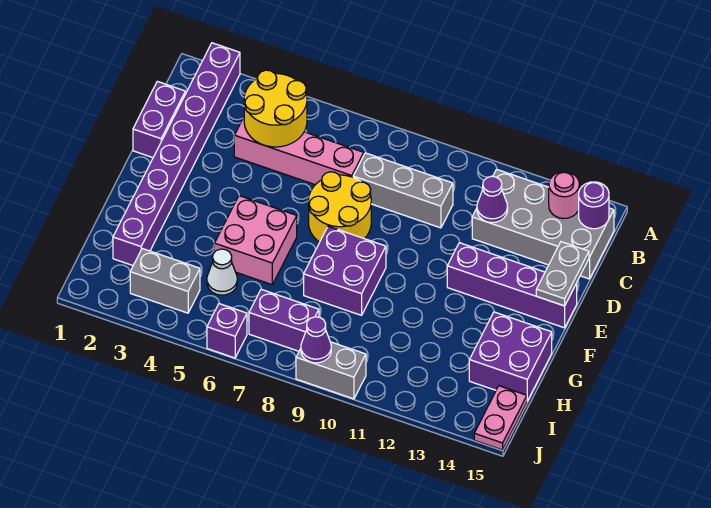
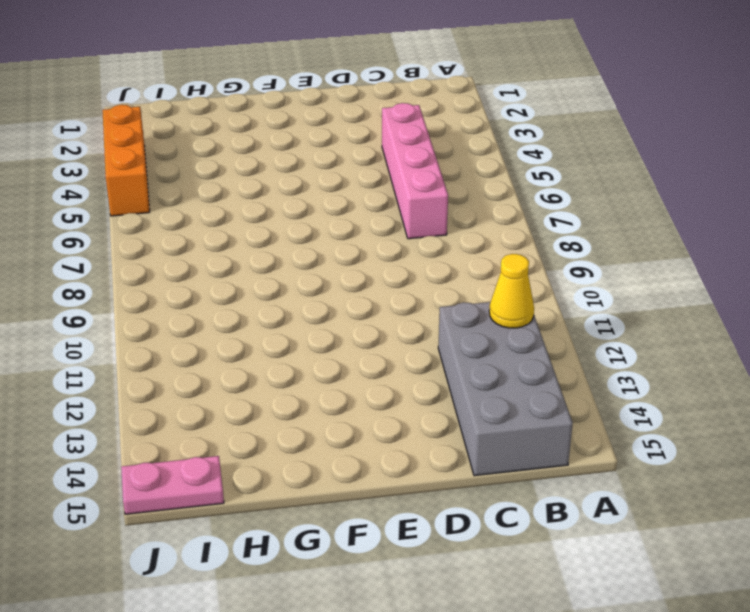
yellow cone B12 level 2 -> none
orange brick J3:J5 level 1 -> none
none -> purple brick A2:H2 level 1
none -> purple brick C1:D1 level 1
none -> grey brick C8:C10 level 1

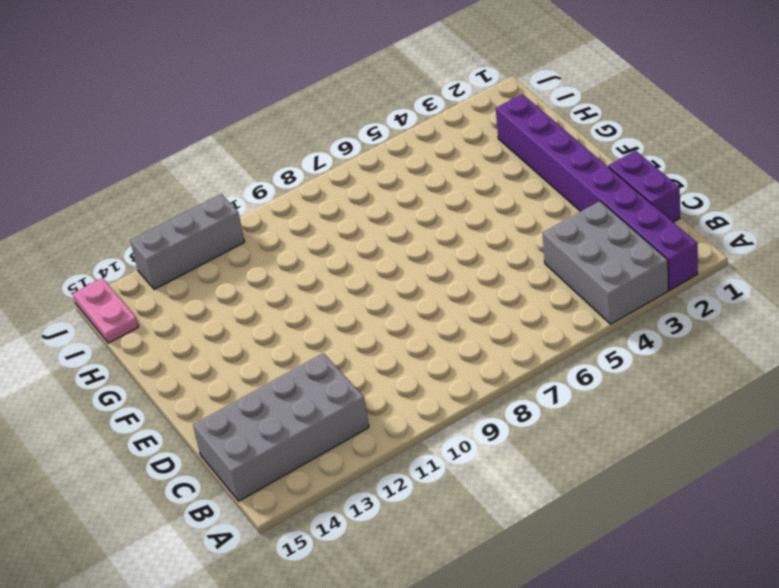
grey brick A3:C4 level 1 -> pink brick C4:C7 level 1
grey brick J11:J13 level 1 -> grey brick C8:C10 level 1
none -> yellow round brick D7:E8 level 1
none -> purple brick E12:E15 level 1
none -> pink brick F5:G6 level 1

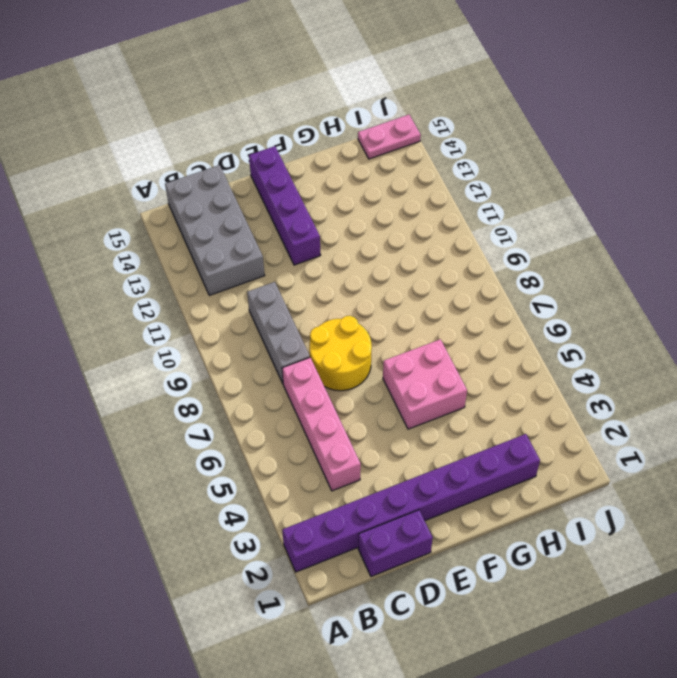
none -> purple brick F8:G9 level 1
none -> purple brick G14:H15 level 1
none -> white cone H5 level 1

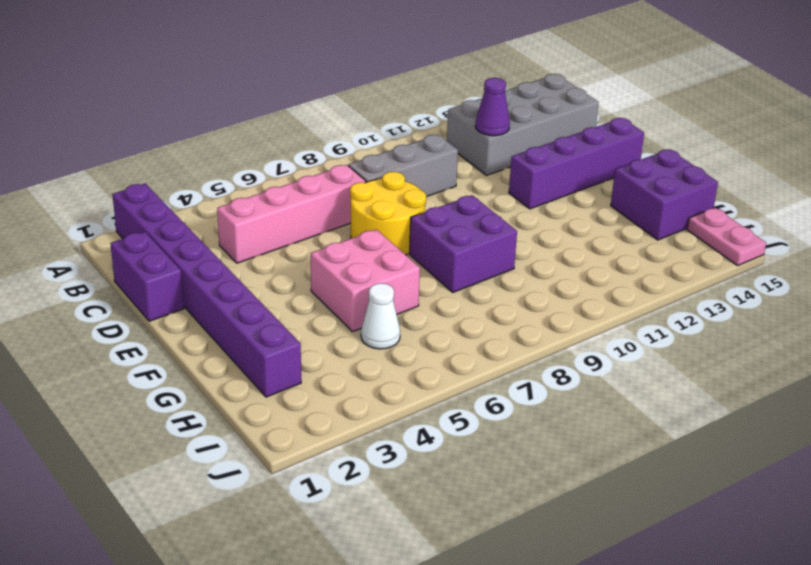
none -> grey brick I3:I4 level 1
none -> purple brick I7:I8 level 1
none -> purple brick J6 level 1

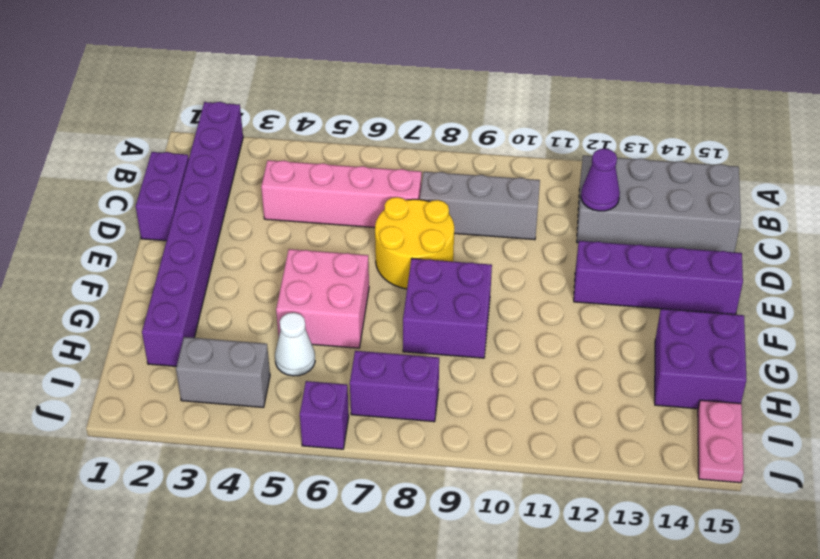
none -> grey brick J9:J10 level 1
none -> yellow round brick B4:C5 level 2
none -> pink round brick B14 level 2

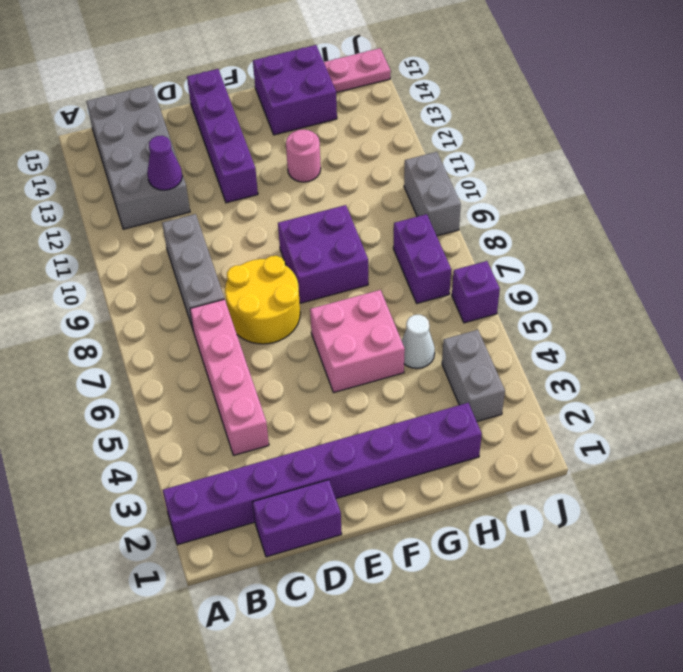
pink round brick G12 level 1 -> pink round brick B14 level 2
none -> yellow round brick B4:C5 level 2
none -> purple round brick B15 level 2
none -> grey plate D15:E15 level 2

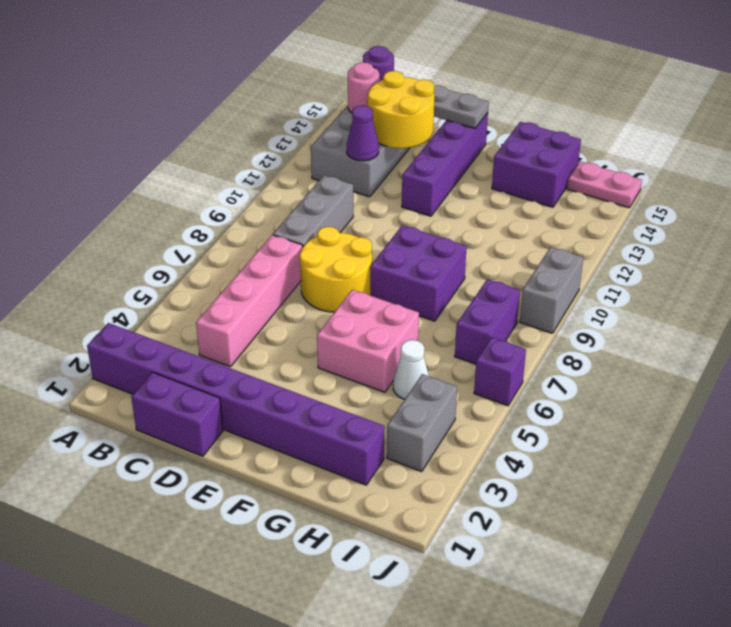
yellow round brick C13:D14 level 2 -> yellow round brick B4:C5 level 2
none -> purple cone J9 level 2

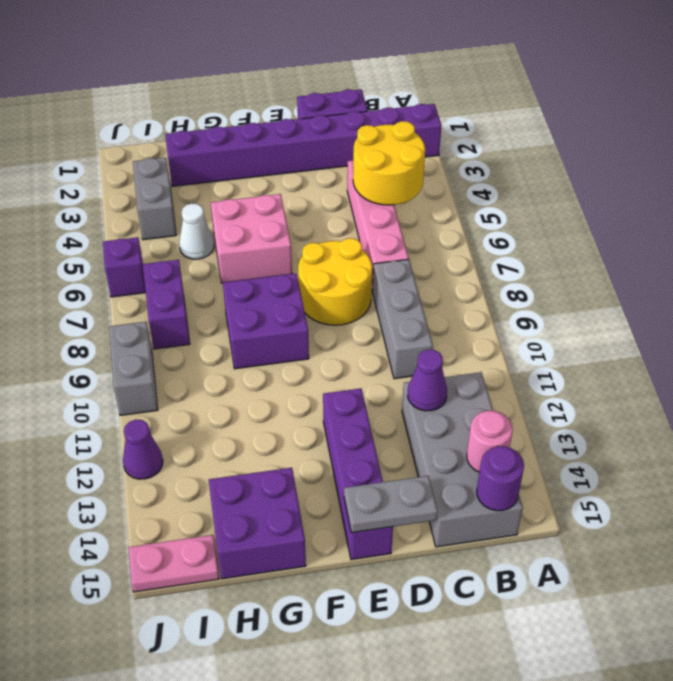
purple cone J12 level 1 -> purple cone J9 level 2

